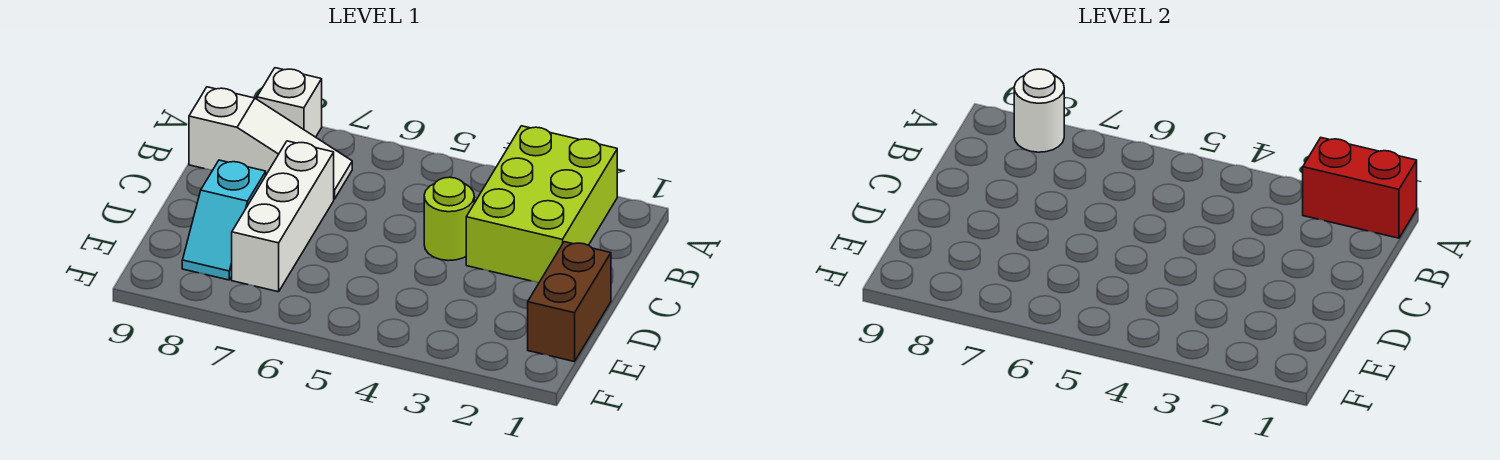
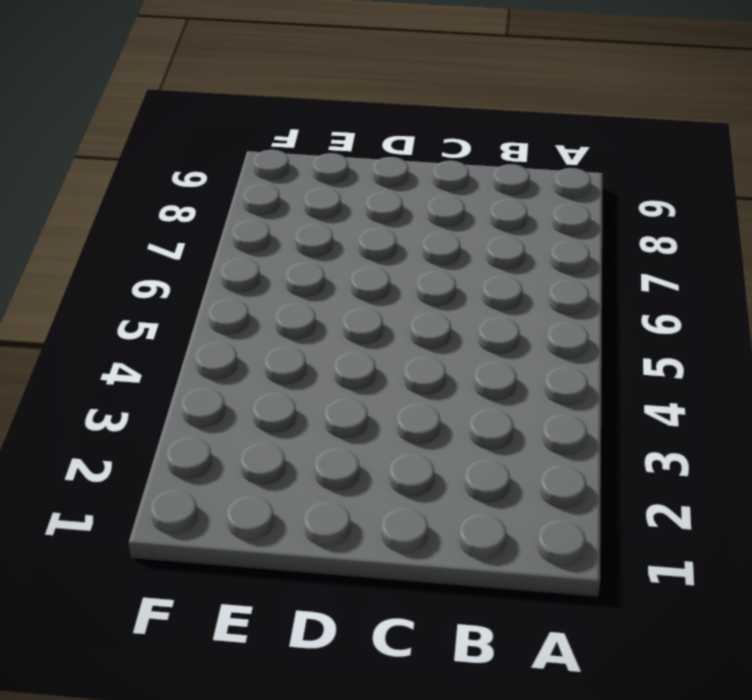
none -> lime brick A2:C3 level 1
none -> white brick A8 level 1

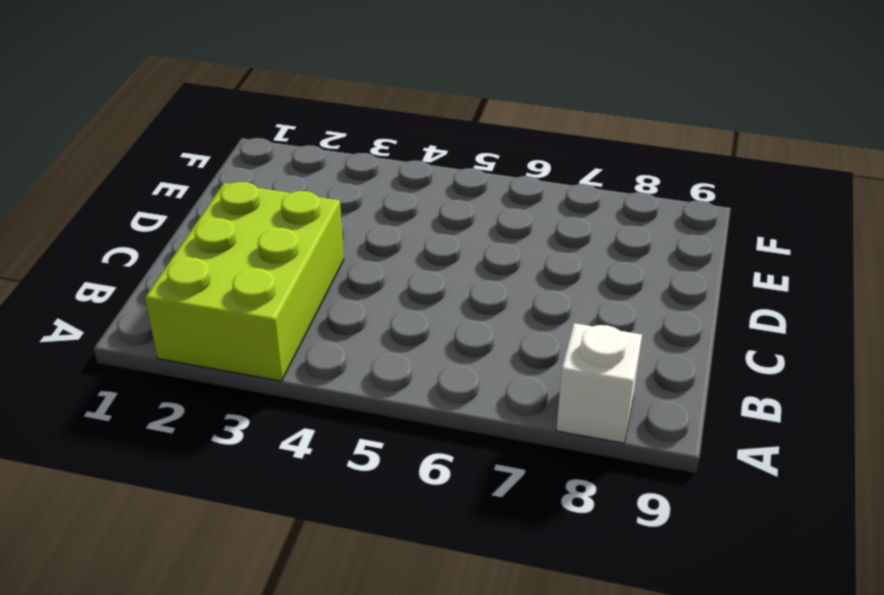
none -> white slope B7:B9 level 1 top 9
none -> lime round brick C4 level 1

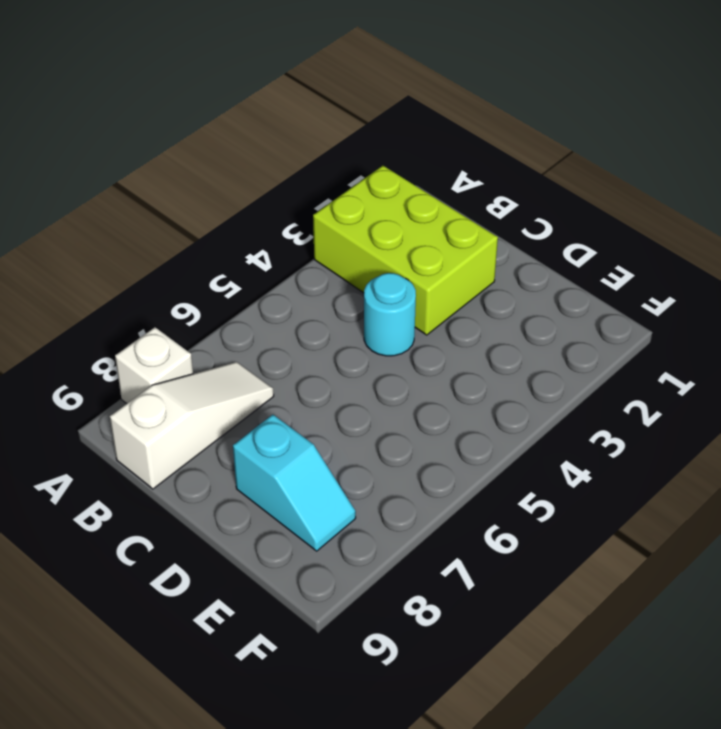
cyan round brick C4 level 1 -> lime round brick C4 level 1
none -> white brick C7:E7 level 1
none -> brown brick D1:E1 level 1

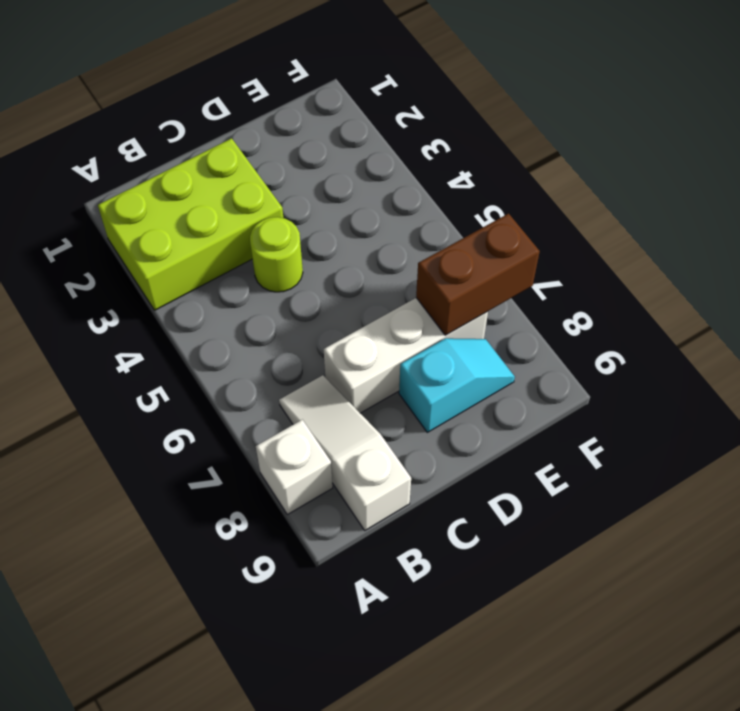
brown brick E7:F7 level 2 -> brown brick D1:E1 level 1
none -> red brick A1:A2 level 2
none -> white round brick A8 level 2

